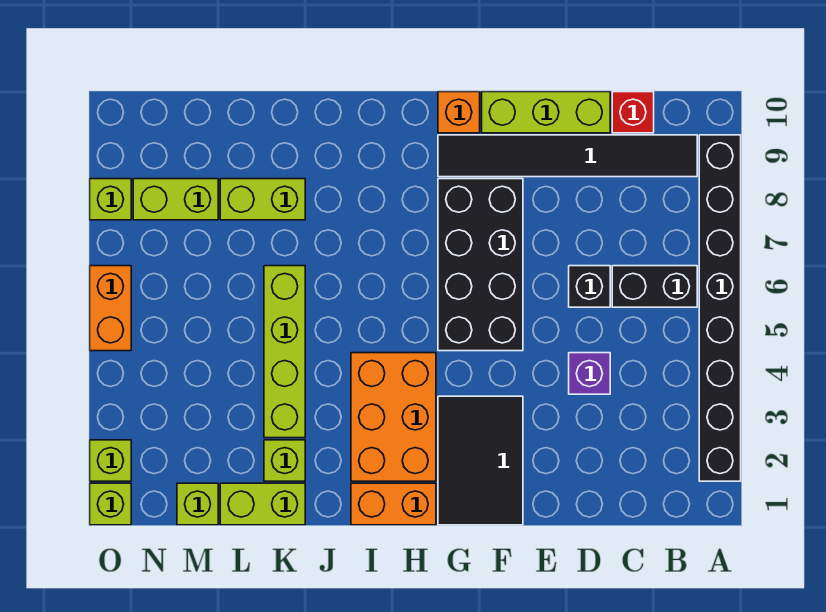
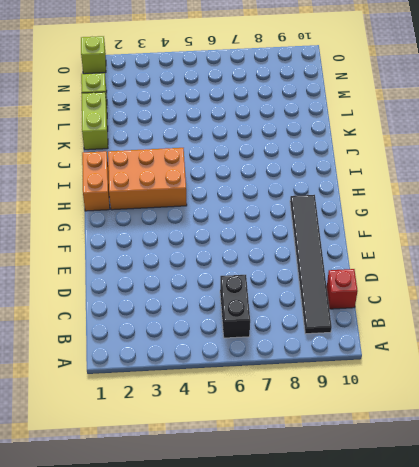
none -> black brick A2:A9 level 1
none -> purple brick D4 level 1
none -> black brick D6 level 1

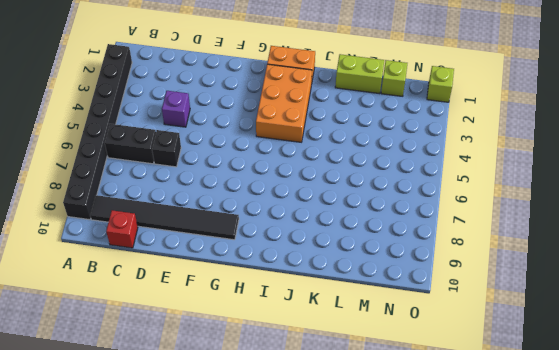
none -> lime brick D10:F10 level 1
none -> black tile F1:G3 level 1
none -> black brick F5:G8 level 1

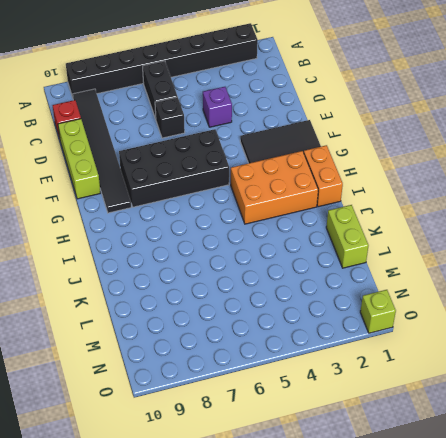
none -> orange brick G10 level 1
none -> lime brick K2 level 1
none -> lime brick K3:K6 level 1

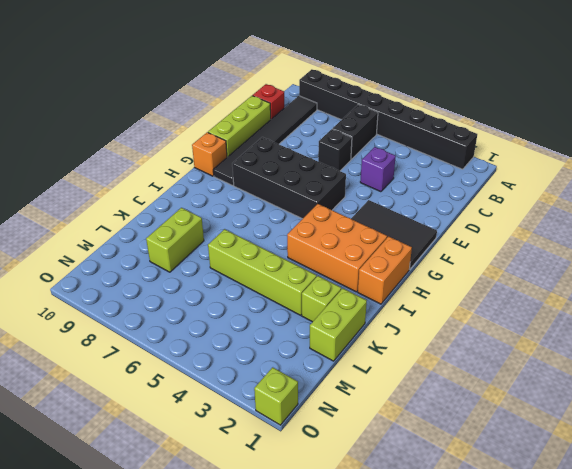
none -> lime brick M1 level 1
none -> lime brick M8:N8 level 1
none -> lime brick O2 level 1

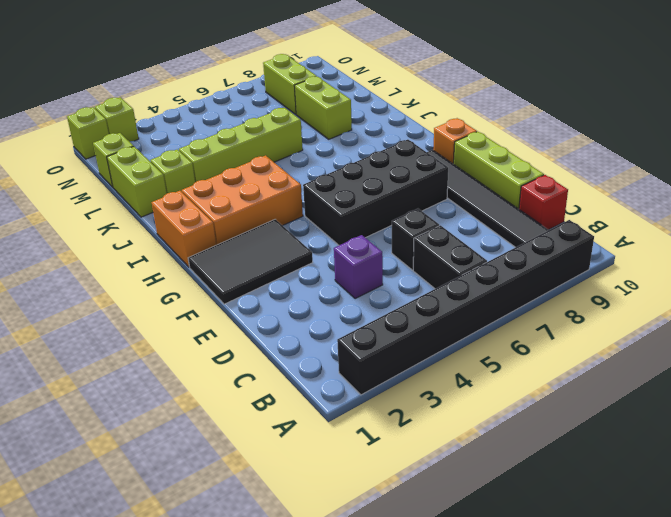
none -> orange brick O5:O6 level 1
none -> lime brick O8 level 1

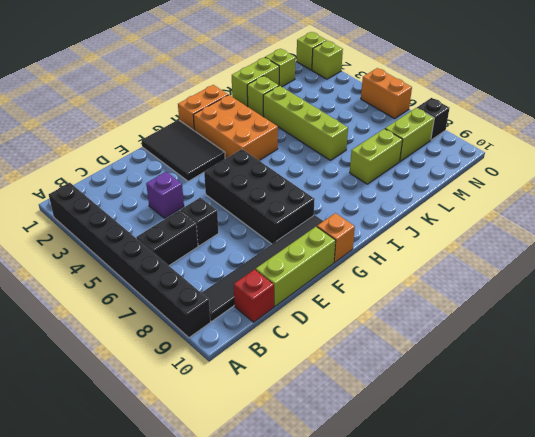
black brick O8 level 1 -> lime brick O8 level 1

